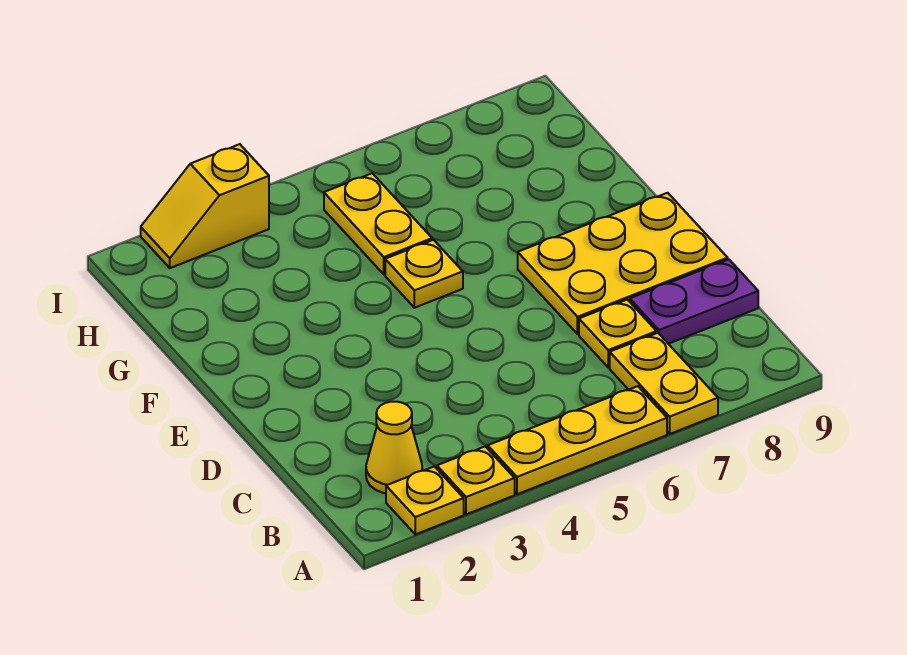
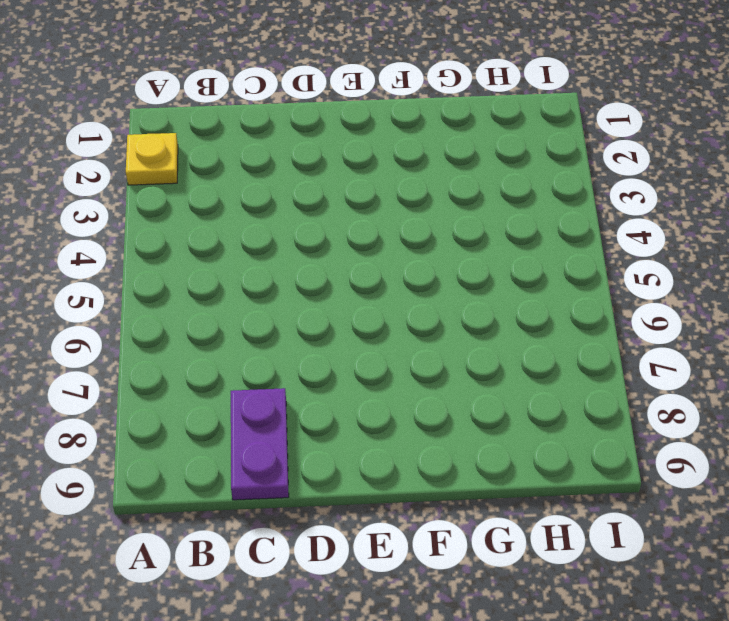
none -> yellow plate A3 level 1
none -> yellow plate A4:A6 level 1

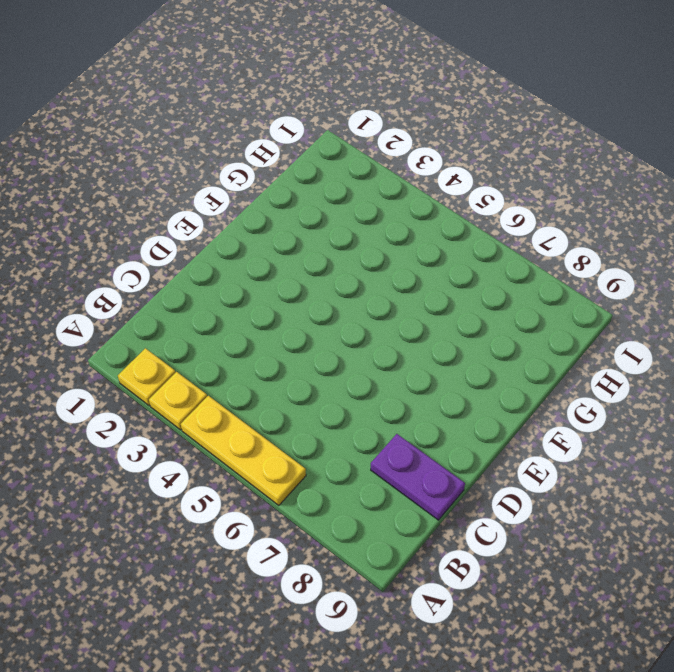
none -> yellow plate A7:B7 level 1
none -> yellow cone B2 level 1

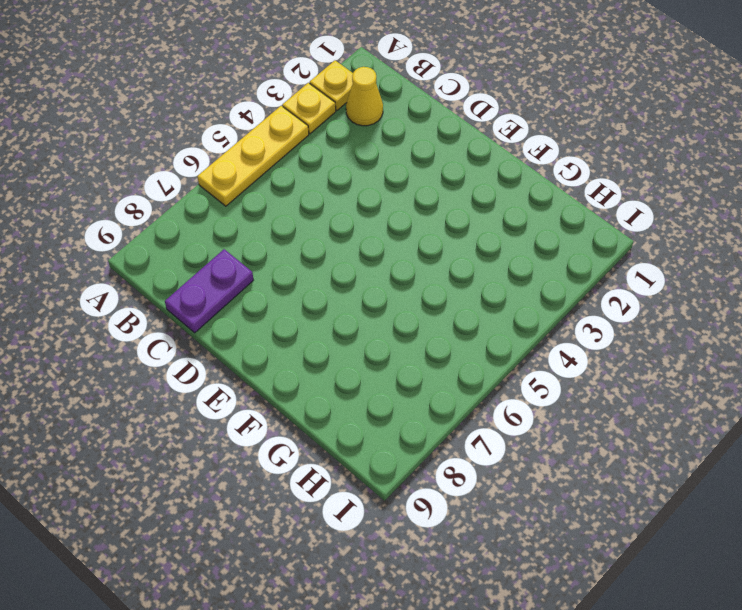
none -> yellow plate A7:B7 level 1
none -> yellow plate C7 level 1

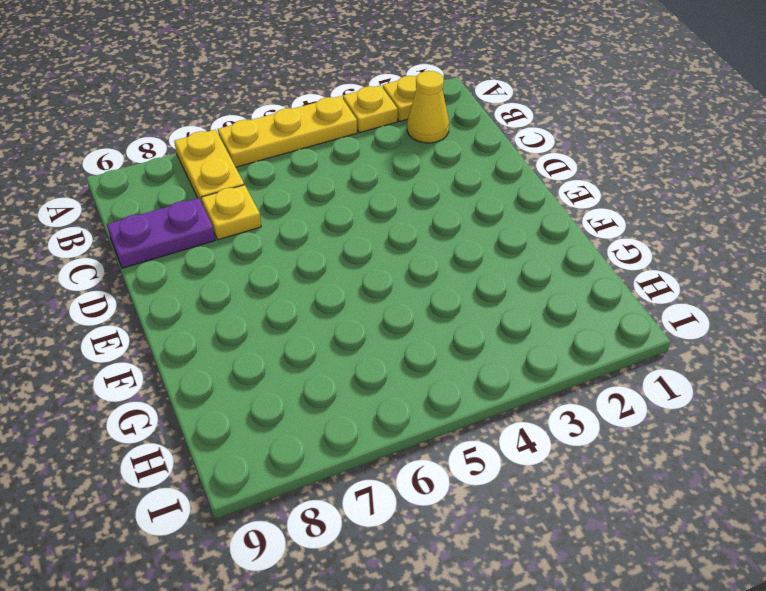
none -> yellow plate D7:E9 level 1
none -> yellow plate F5 level 1

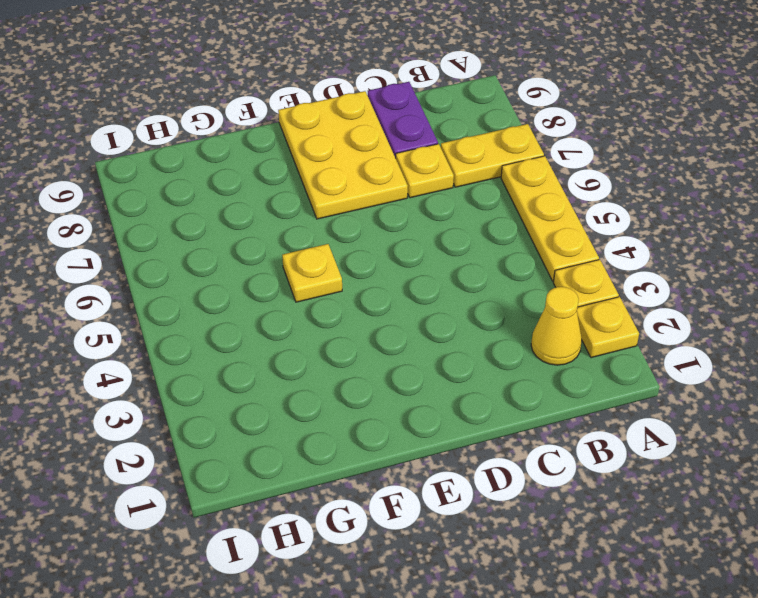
none -> yellow plate G5:H5 level 1
none -> yellow slope I2:I3 level 1 top 3

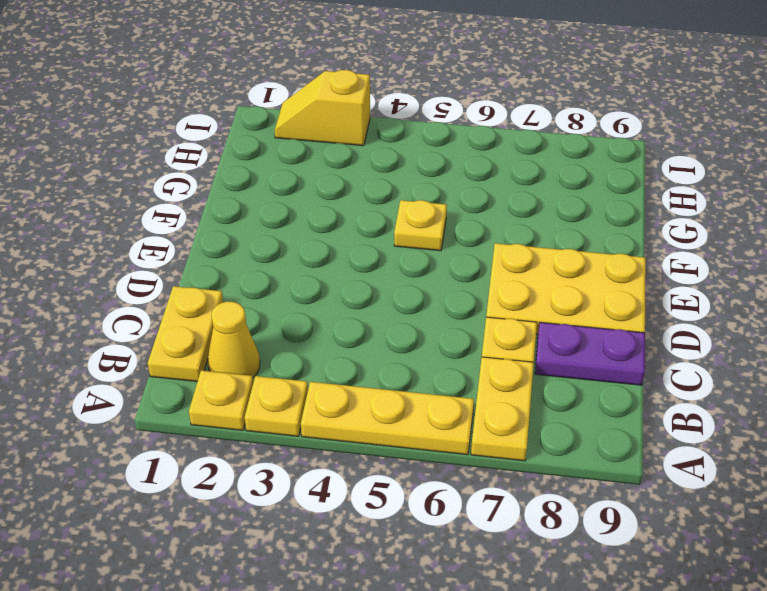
yellow plate B1:C1 level 1 -> yellow plate G5:H5 level 1

